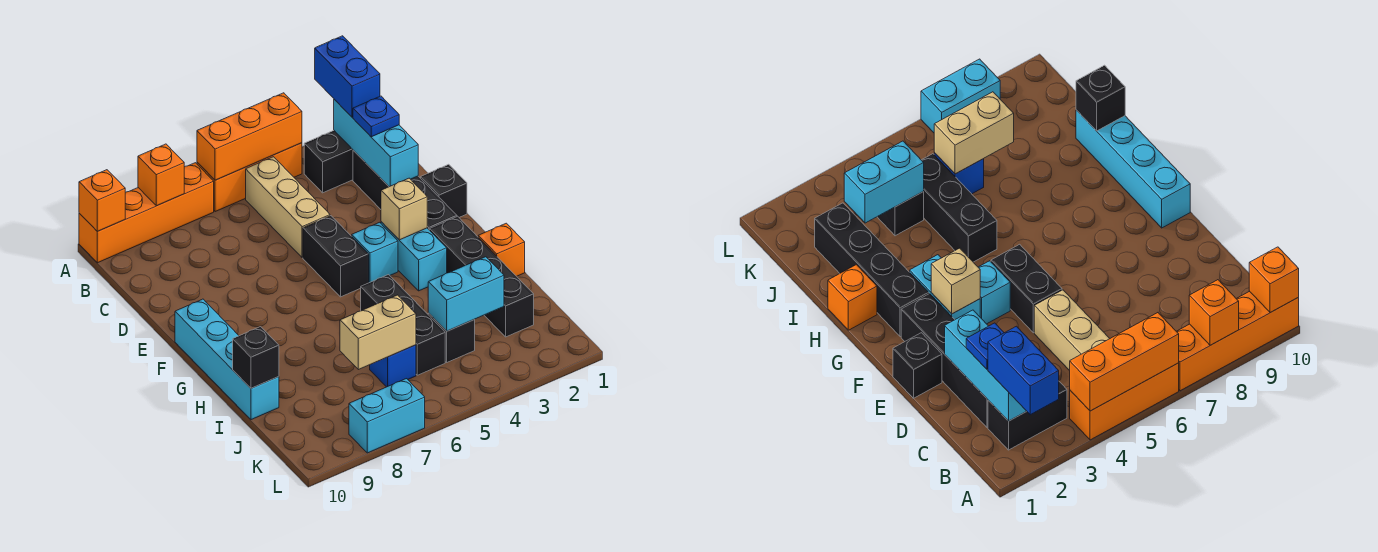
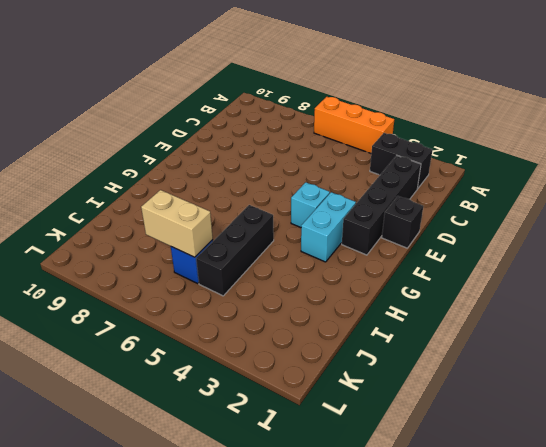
none -> orange brick A7:A10 level 1
none -> tan brick B5:D5 level 1
none -> black brick E5:F5 level 1

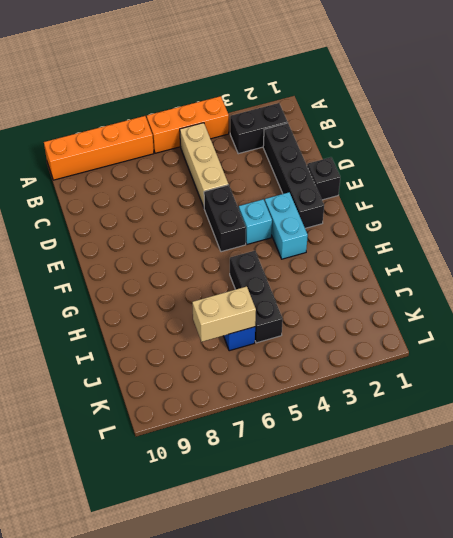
none -> cyan brick F10:I10 level 1
none -> black brick G2:J2 level 1
none -> orange brick H1 level 1

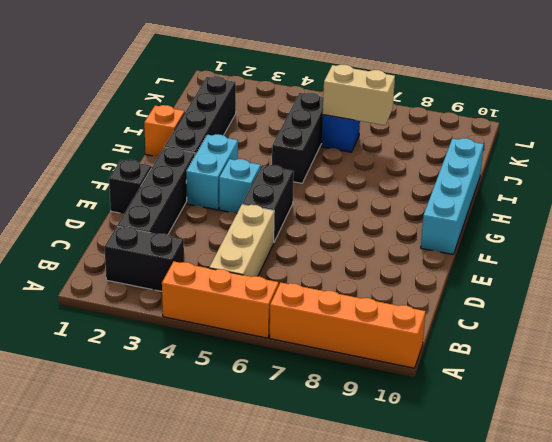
none -> black brick J4 level 1
none -> cyan brick L7:L8 level 1
none -> orange brick A4:A6 level 2

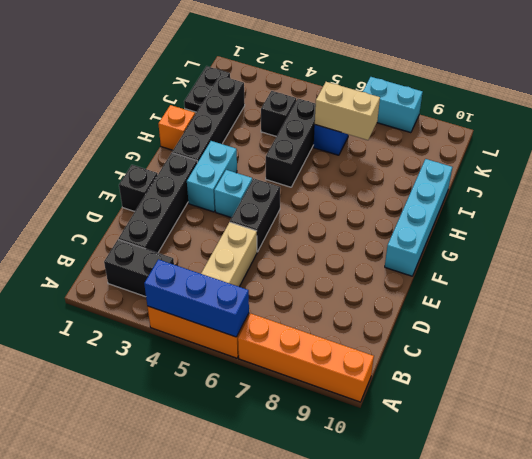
blue brick A4:A6 level 2 -> orange brick A4:A6 level 2
black plate J1:K1 level 1 -> none
none -> orange brick A8 level 2
none -> orange brick A10 level 2
none -> cyan brick B2:D2 level 2

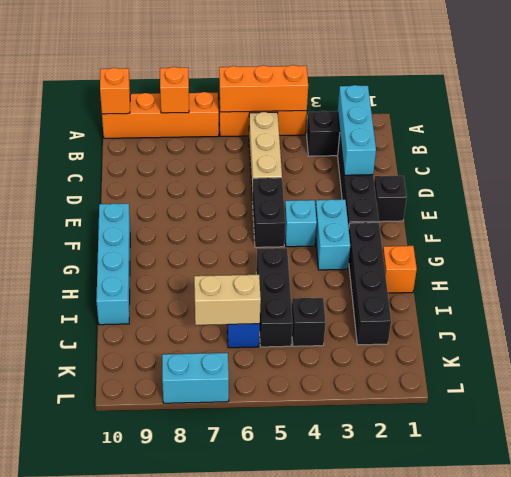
none -> tan brick F3 level 2
none -> black brick I10 level 2
none -> cyan brick J3:J4 level 2

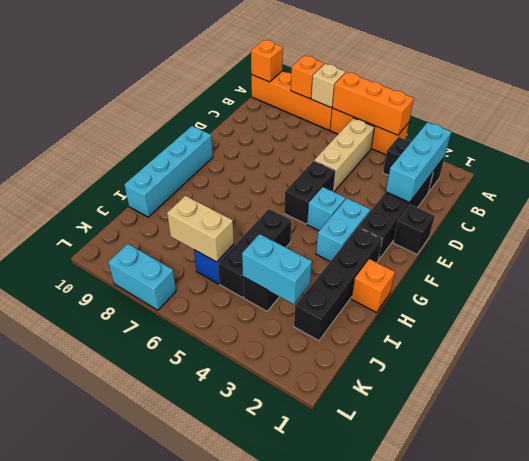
tan brick A7 level 2 -> tan brick F3 level 2
none -> black brick I10 level 2
none -> blue brick A2:B2 level 3
none -> blue plate C2 level 3

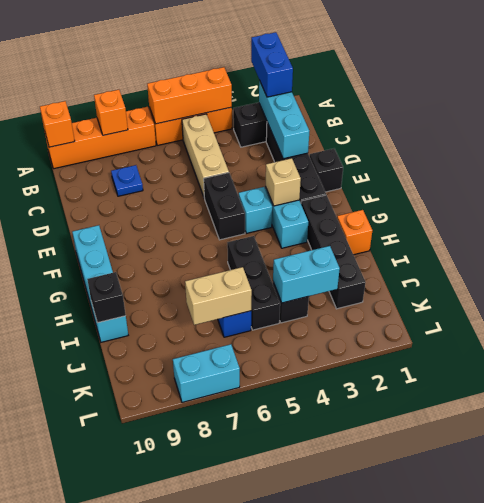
blue plate C8 level 1 -> blue plate C2 level 3

